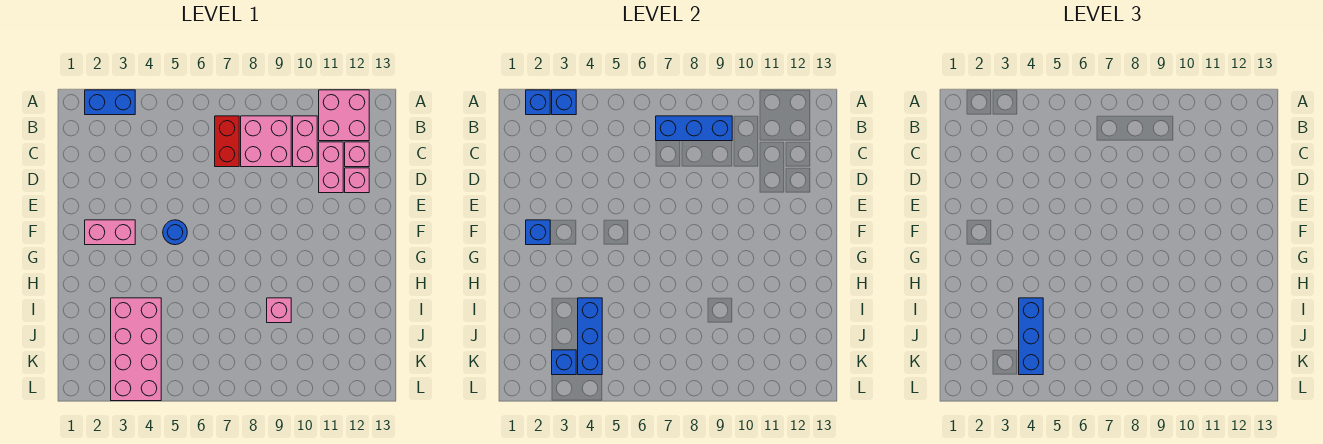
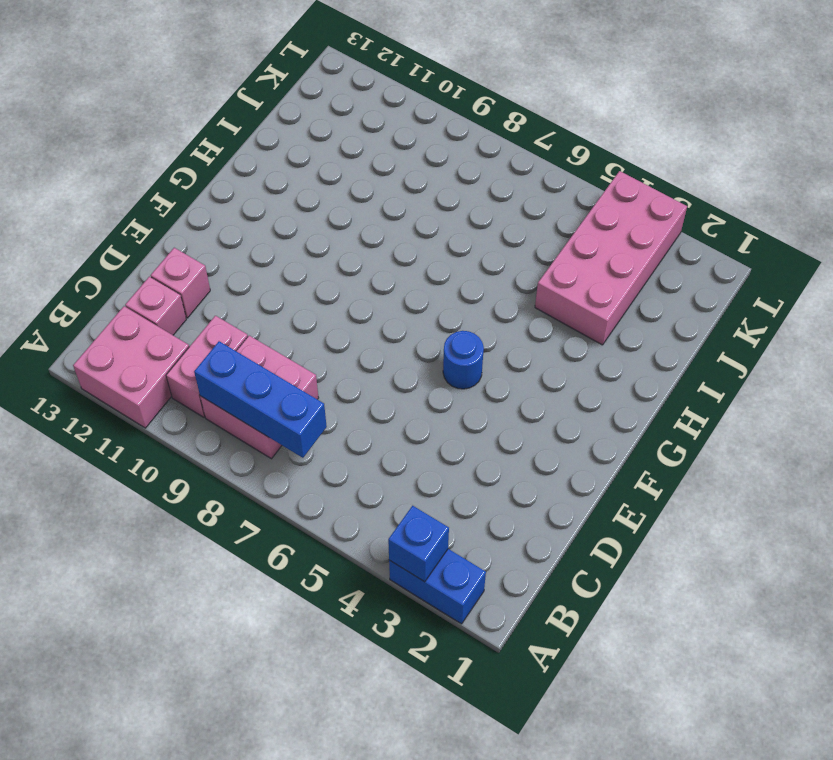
none -> red brick B7:C7 level 1
none -> pink brick C11:D11 level 1
none -> pink brick F2:F3 level 1

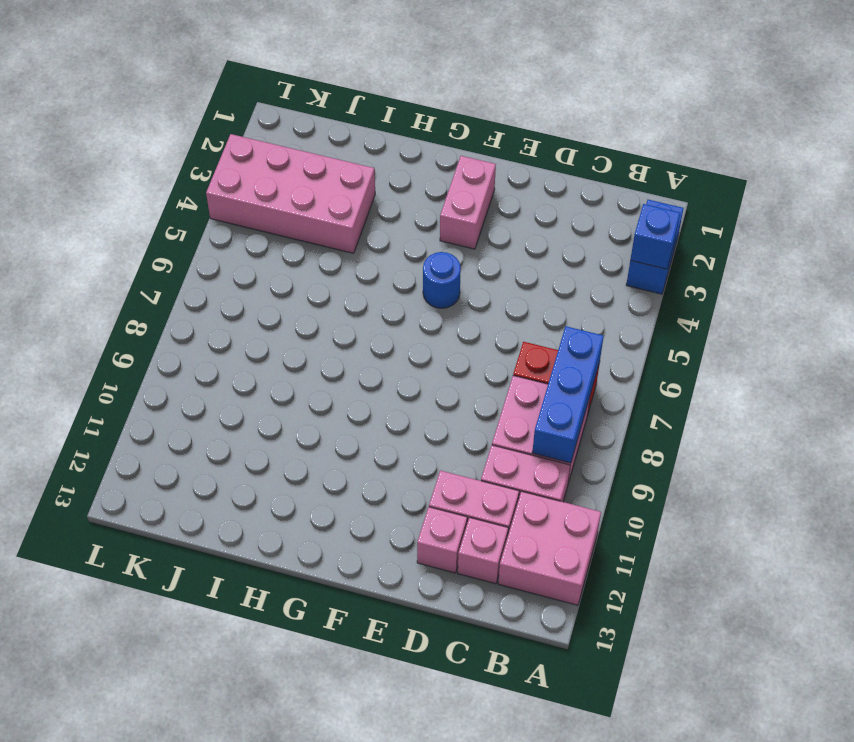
none -> pink brick I9 level 1
none -> blue brick A2 level 2
none -> blue brick F2 level 2

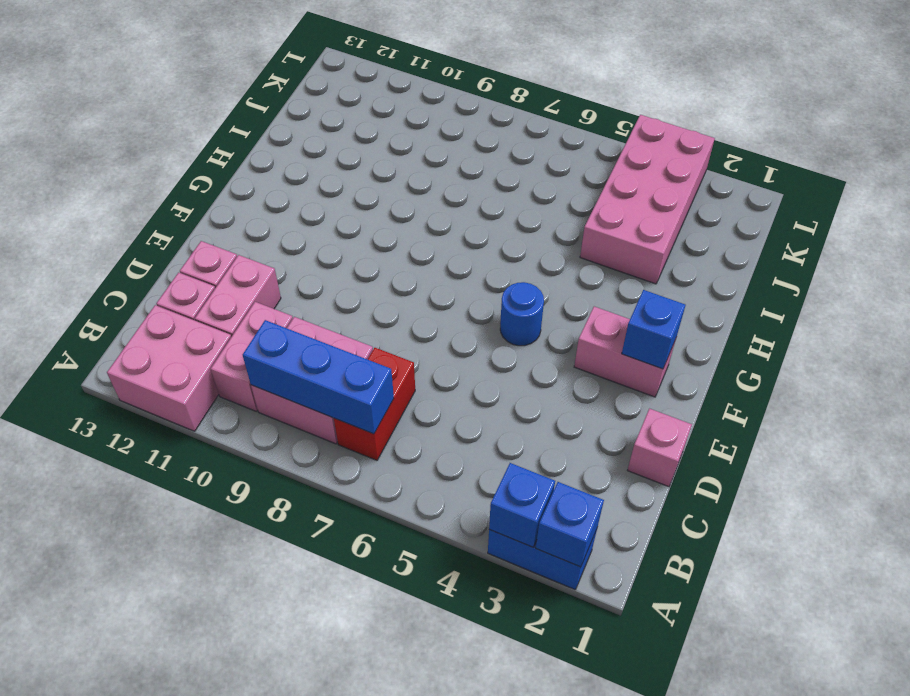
pink brick D1 level 1 -> pink brick I9 level 1
none -> blue brick I4:K4 level 2
none -> blue brick K3 level 2
none -> blue brick I4:K4 level 3

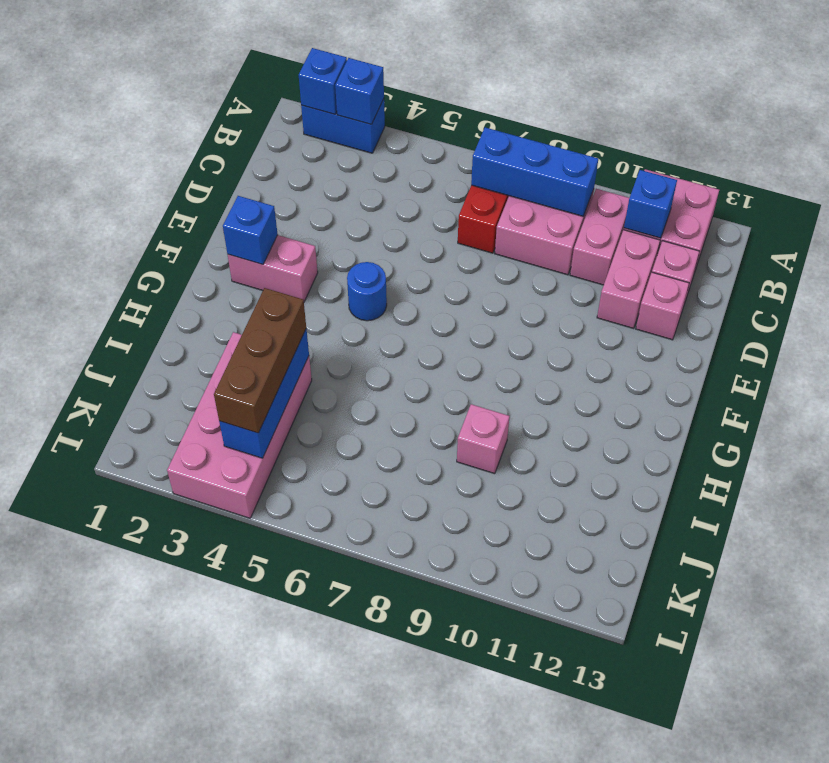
blue brick B11 level 2 -> blue brick K3 level 2
brown brick I4:K4 level 3 -> blue brick I4:K4 level 3

